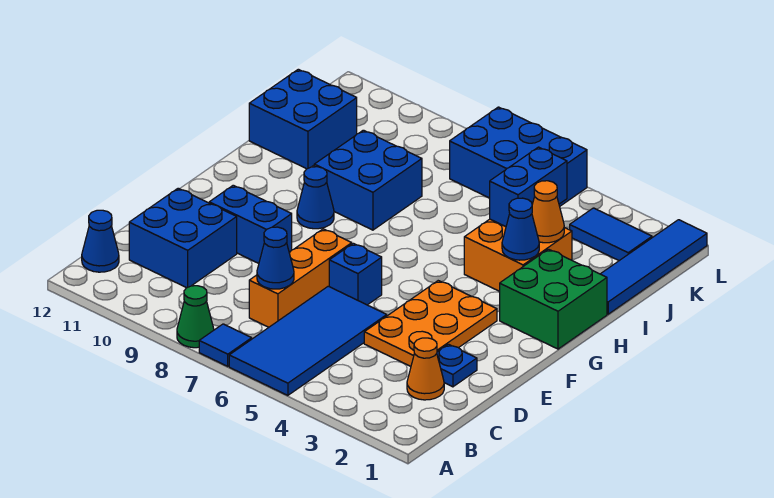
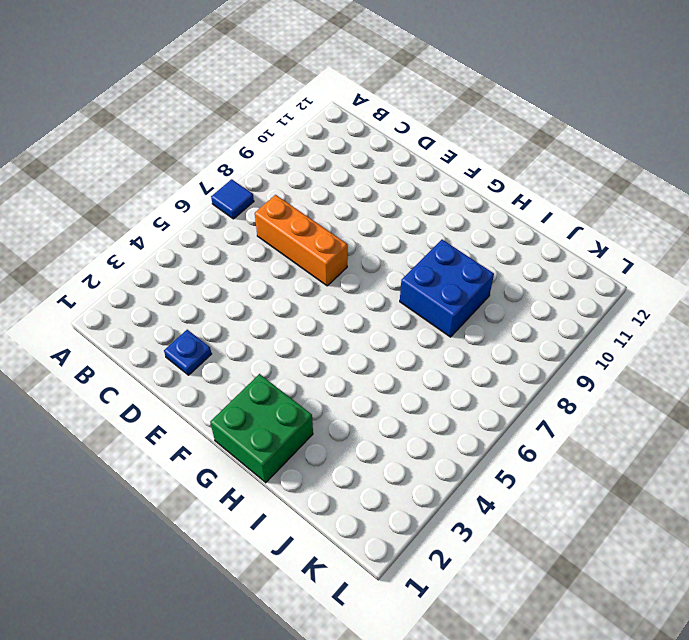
none -> blue tile A5:D6 level 1
none -> green cone A8 level 1
none -> blue cone B12 level 1

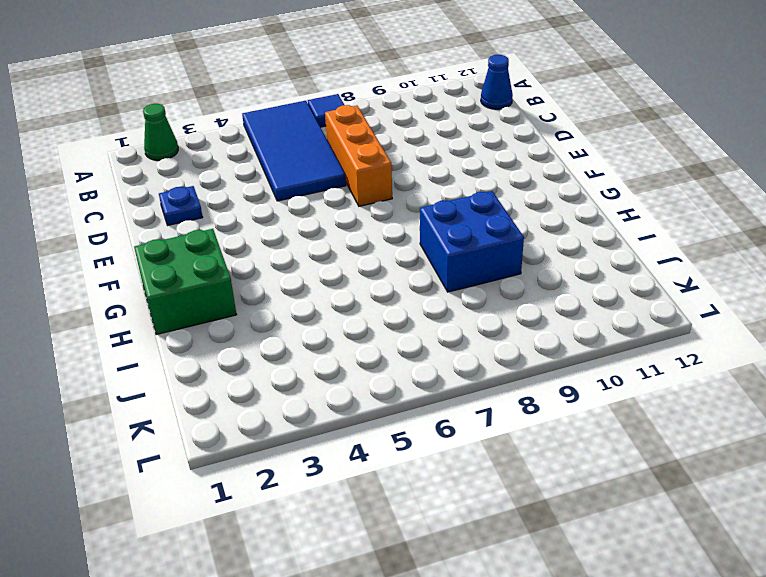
green cone A2 level 1 -> green cone A8 level 1
none -> orange cone C2 level 1
none -> blue brick C10:D11 level 1
none -> orange plate D3:F4 level 1

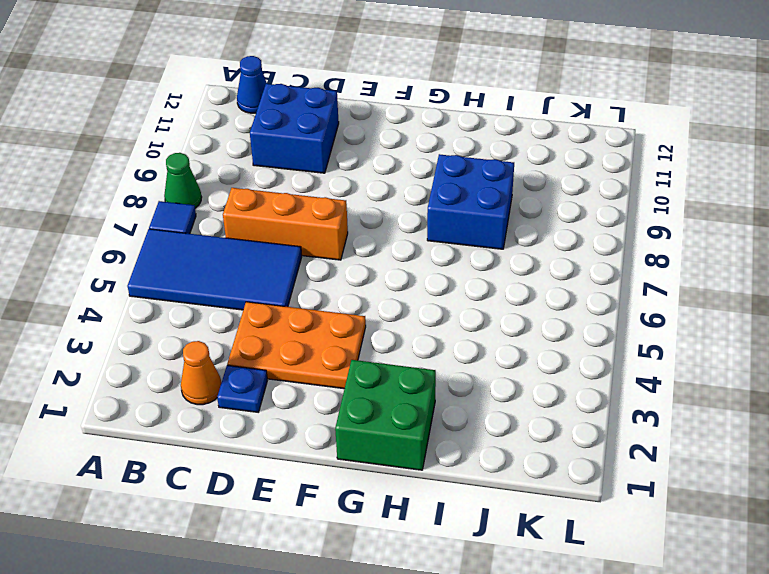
none -> blue brick E6 level 1
none -> blue brick E9:E10 level 1
none -> blue cone G9 level 1

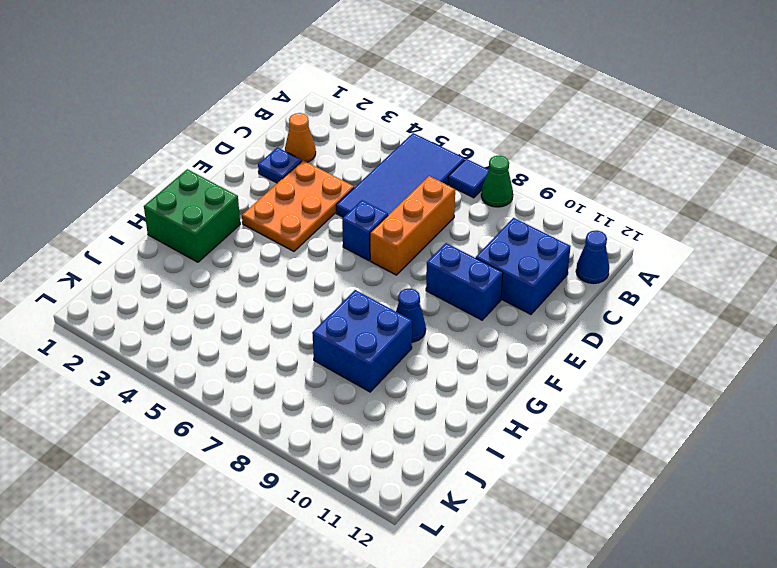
none -> orange brick H3:I4 level 1
none -> blue tile I1:L1 level 1
none -> blue brick I11:J12 level 1

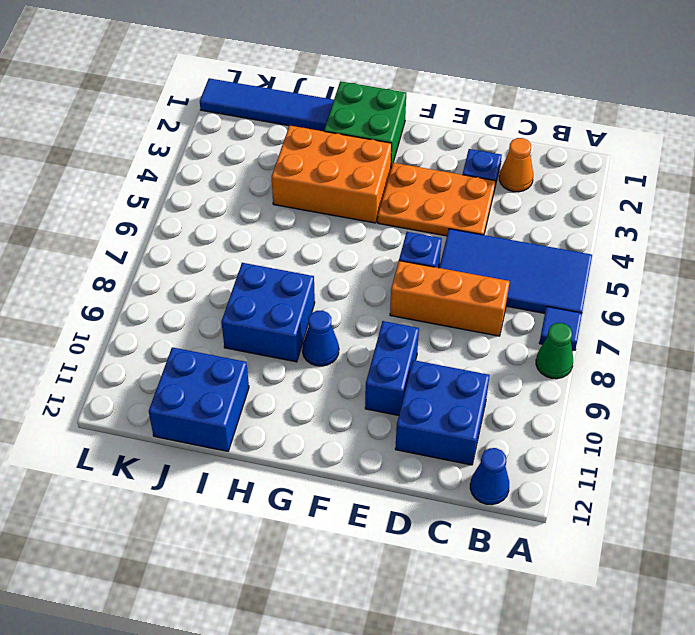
orange brick G3:I4 level 1 -> orange brick H3:I4 level 1
none -> blue tile K2:K3 level 1
none -> blue brick K5:L7 level 1
none -> blue cone C7 level 2

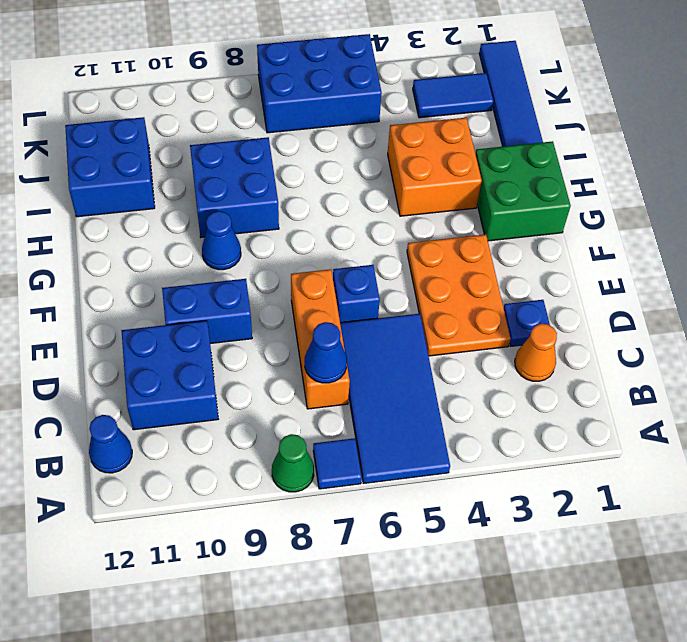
none -> blue cone H3 level 2
none -> orange cone I3 level 2
none -> blue brick I4:J4 level 2

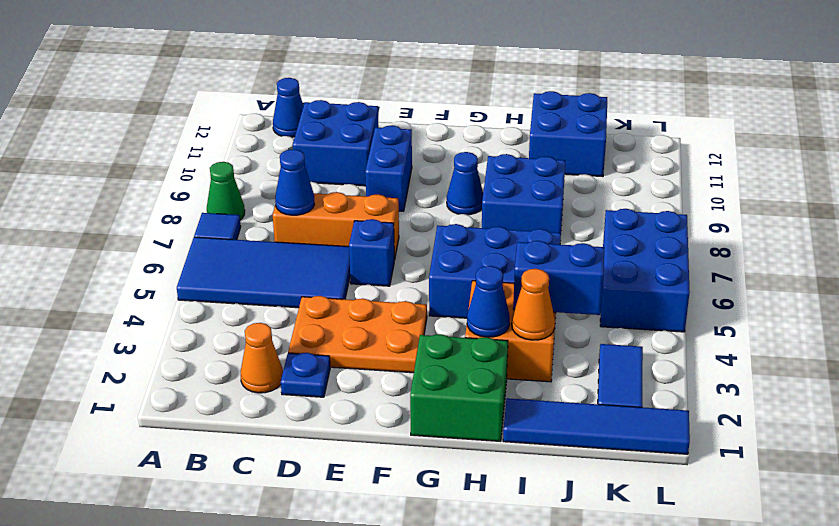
blue brick G5:I6 level 1 -> none

